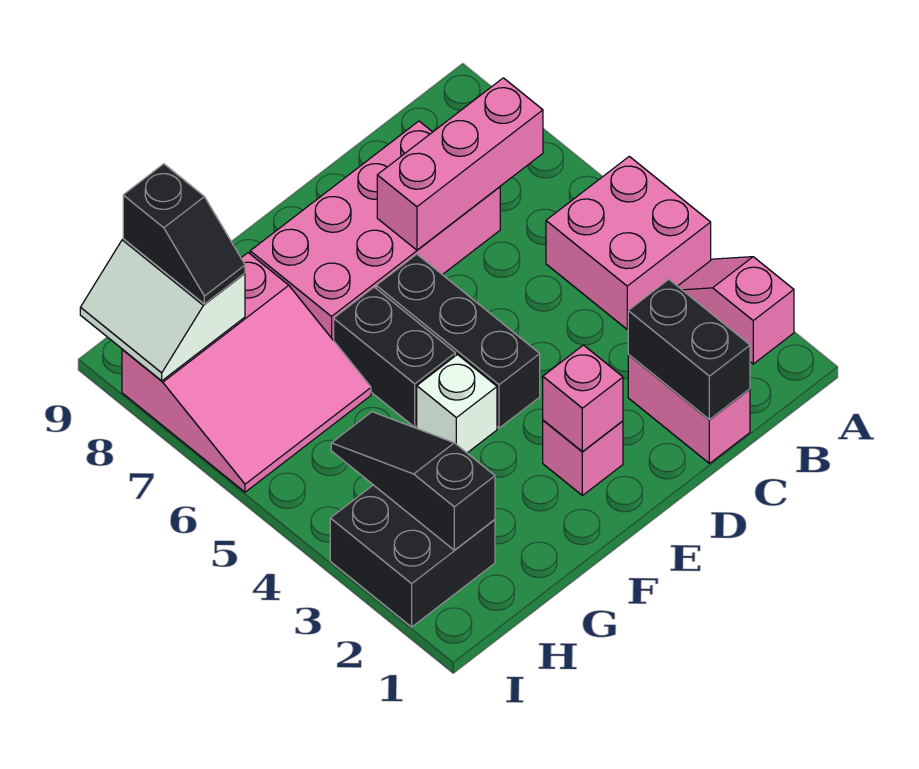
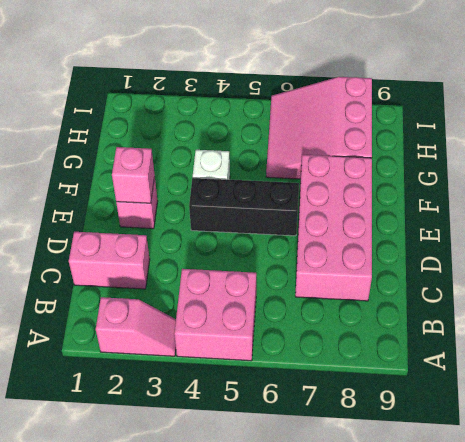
none -> black brick F5:F6 level 1
none -> black brick H2:I3 level 1
none -> pink brick B7:D7 level 2

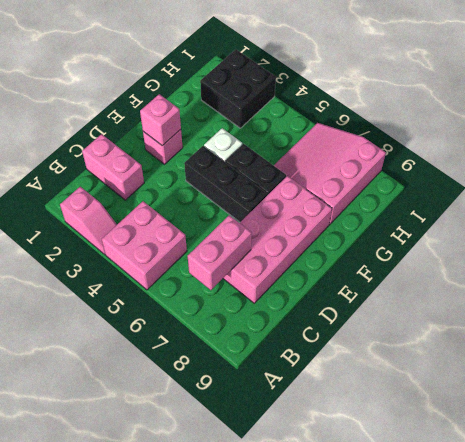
pink brick B7:C7 level 2 -> pink brick B7:D7 level 2
none -> black brick C1:C2 level 2
none -> black slope H2:H4 level 2 top 2
none -> white slope H8:I9 level 2 top H

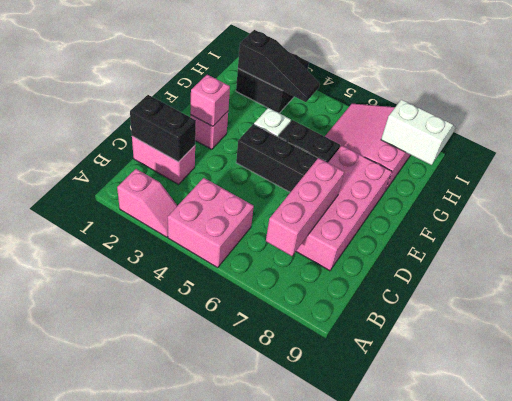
none -> black slope H8:H9 level 3 top 9

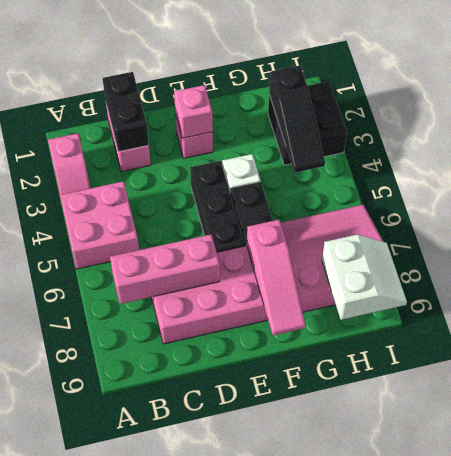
pink slope F7:F9 level 2 top 7 -> none
none -> black slope H8:H9 level 3 top 9

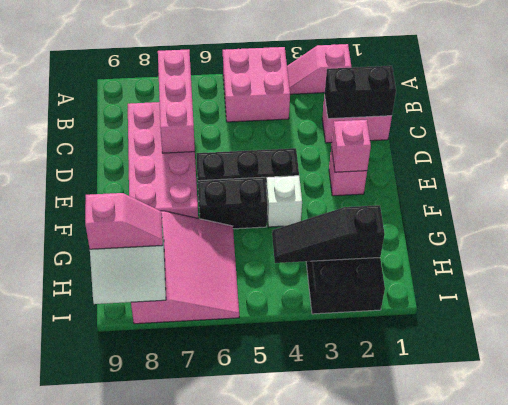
pink slope H8:H9 level 3 top 9 -> black slope H8:H9 level 3 top 9

